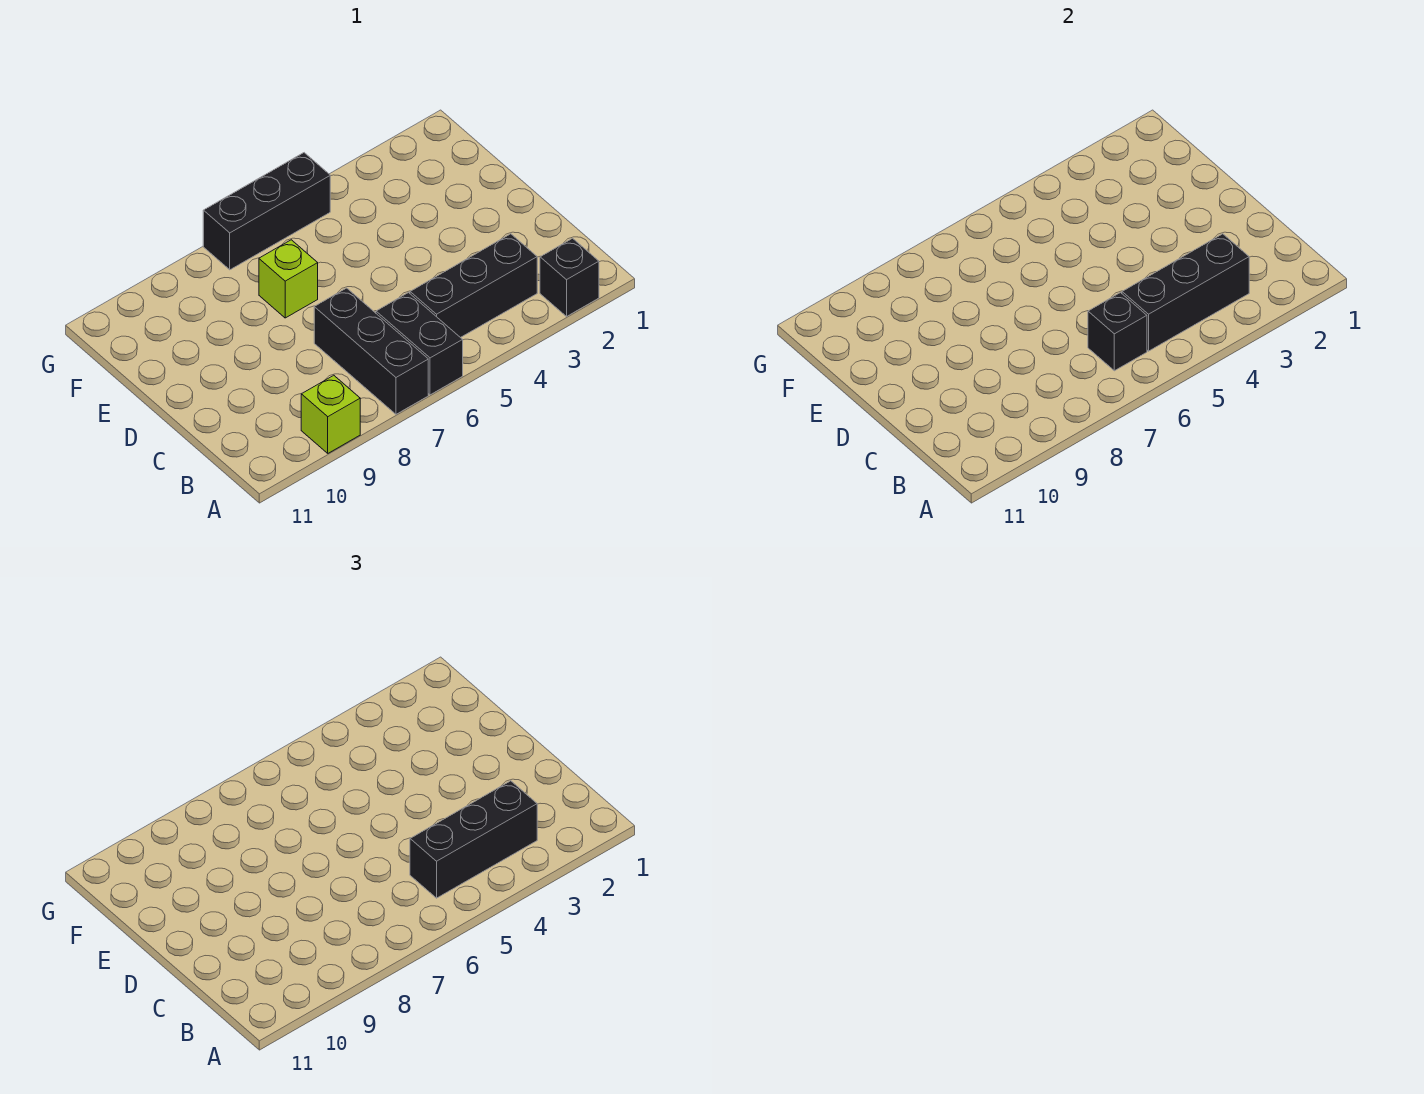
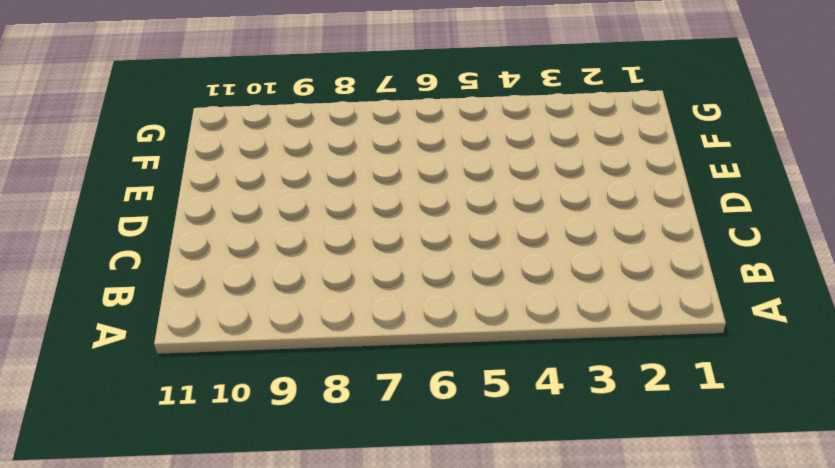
none -> black brick A2 level 1
none -> black brick A6:B6 level 1

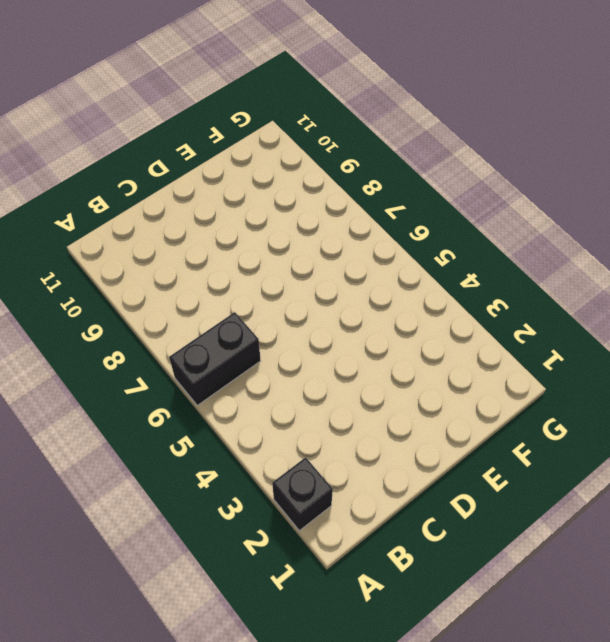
none -> black brick A7:C7 level 1
none -> lime brick A9 level 1

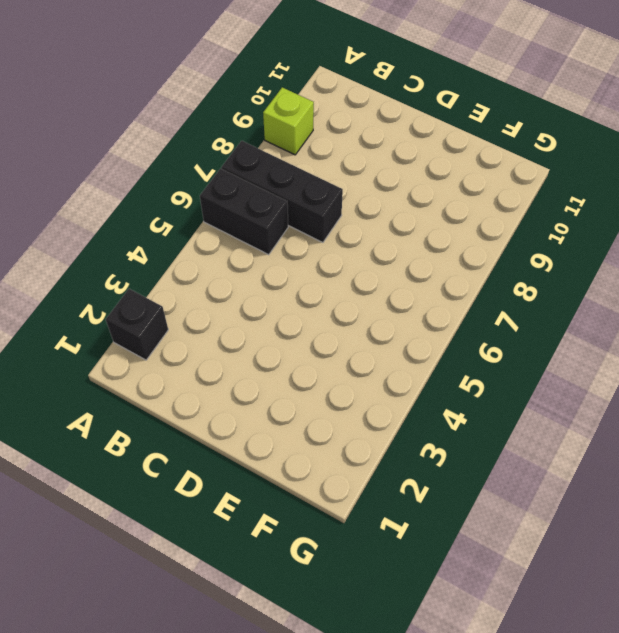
none -> black brick B3:B5 level 1
none -> lime brick E7 level 1

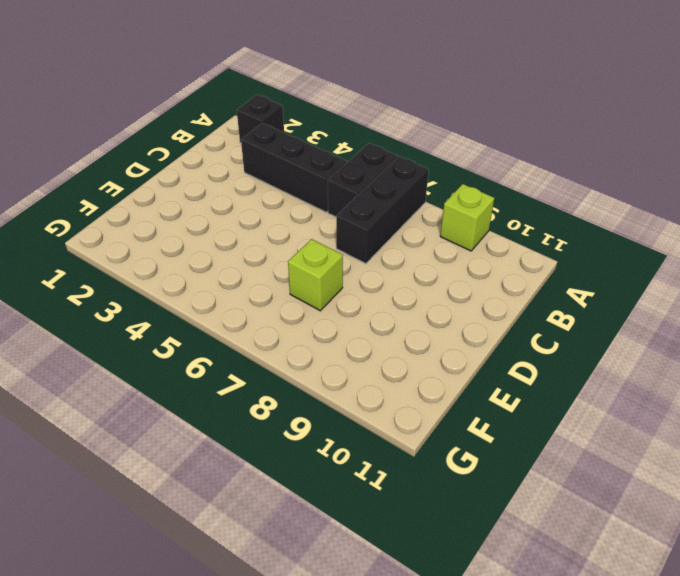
none -> black brick G5:G7 level 1
none -> black brick B3:B5 level 2

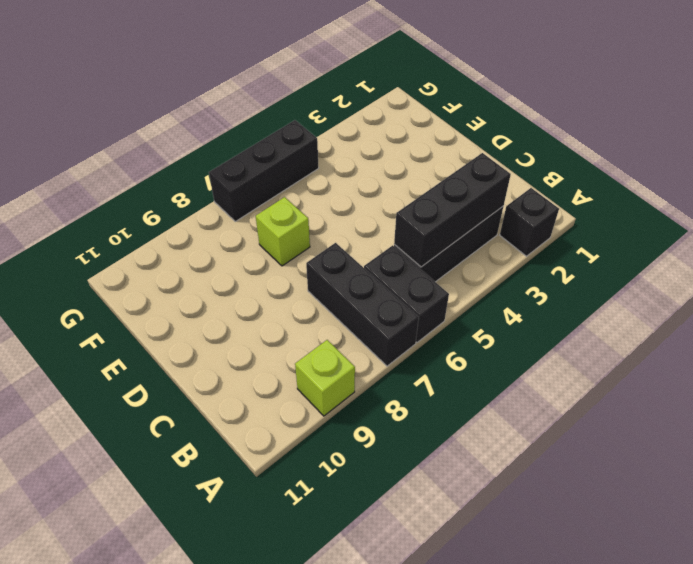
none -> black brick B6 level 2
none -> black brick B3:B5 level 3

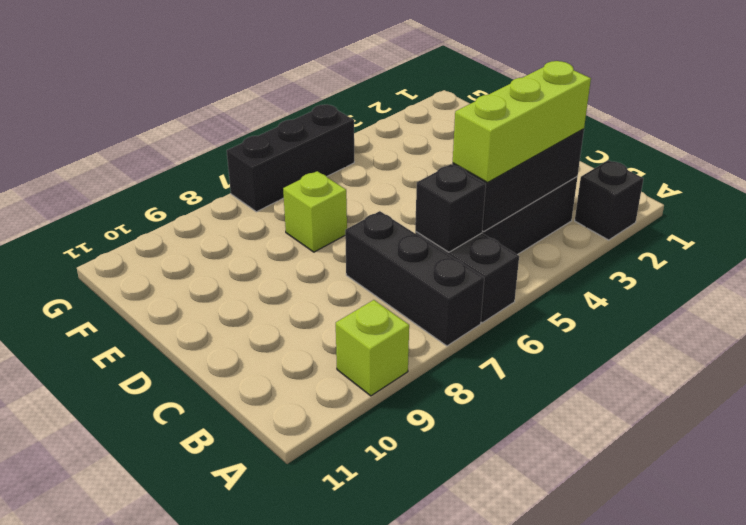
lime brick B3:B5 level 3 -> black brick B3:B5 level 3

